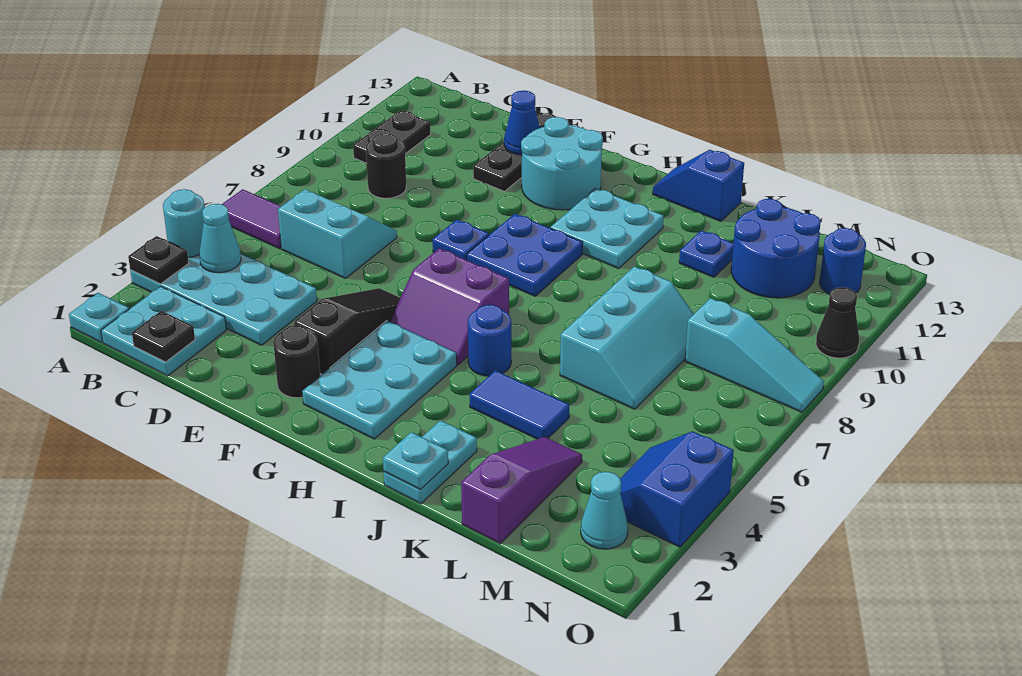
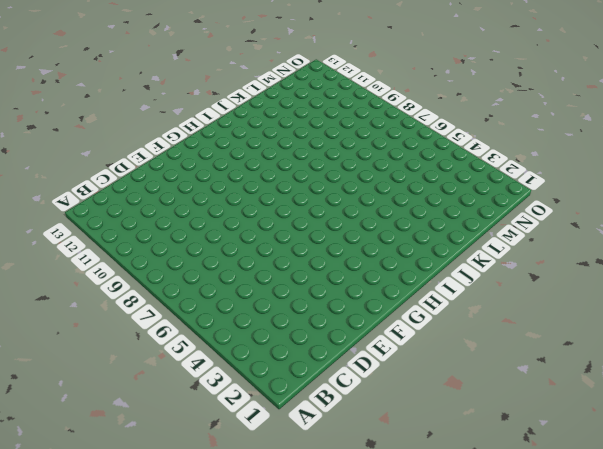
none -> cyan plate A1 level 1
none -> cyan plate A3:D4 level 1
none -> purple tile A6:B6 level 1
none -> cyan plate B1:C2 level 1

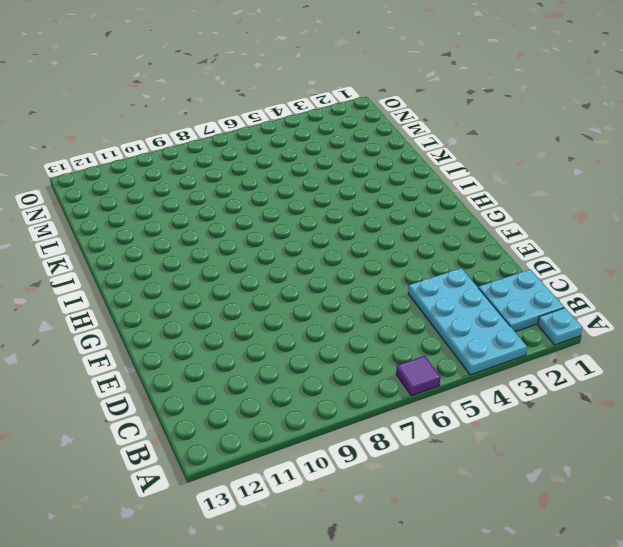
purple tile A6 level 1 -> purple tile A6:B6 level 1
none -> black plate B10:B11 level 1
none -> cyan slope C6:D7 level 1 top 6
none -> black round brick C9 level 1
none -> black plate E11:E13 level 1

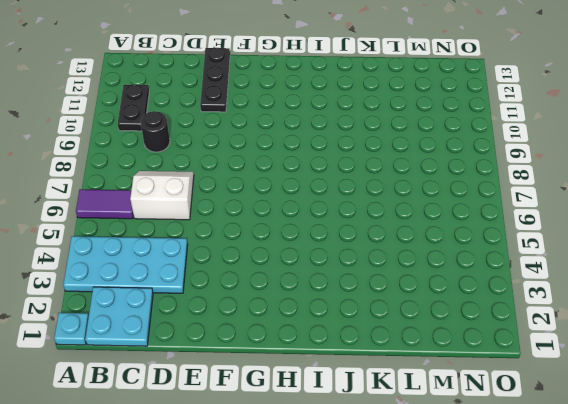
white slope C6:D7 level 1 top 6 -> cyan slope C6:D7 level 1 top 6
none -> black round brick F2 level 1
none -> black slope F3:F5 level 1 top 3
none -> blue plate F8 level 1
none -> cyan round brick F11:G12 level 1

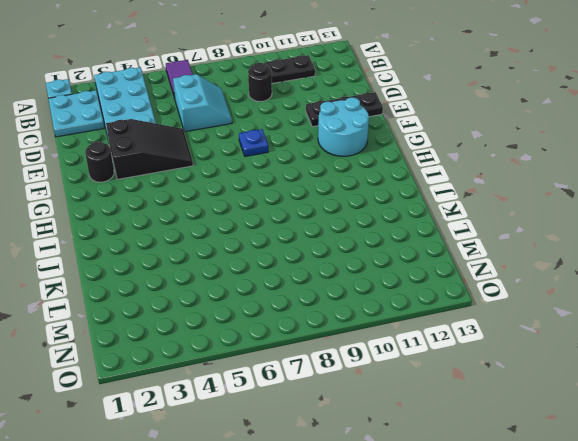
black slope E3:F5 level 1 top 3 -> black slope F3:F5 level 1 top 3
none -> cyan plate G2:H4 level 1
none -> purple slope G5:H6 level 1 top 6
none -> blue plate G8:H9 level 1
none -> cyan plate H10:I11 level 1

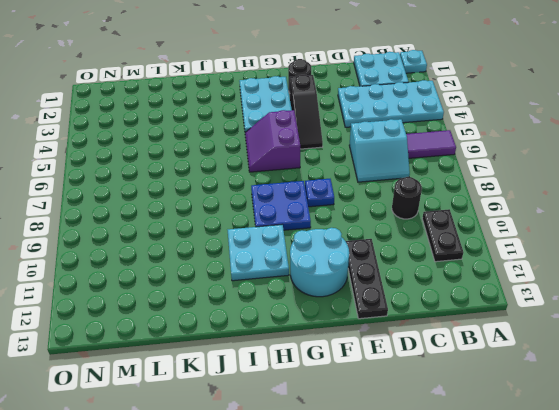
purple slope G5:H6 level 1 top G -> purple slope G5:H6 level 1 top 6
none -> blue round brick I5 level 1
none -> blue slope I13:J13 level 1 top J
none -> cyan plate J1:J2 level 1
none -> blue tile J4:K4 level 1

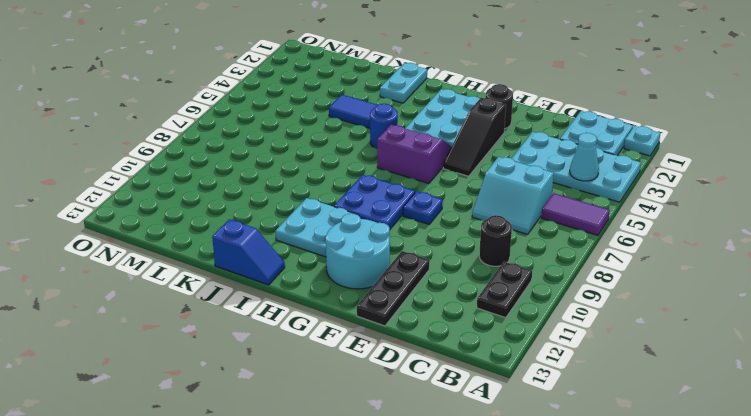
none -> cyan slope K6:L8 level 1 top K
none -> blue plate K11 level 1
none -> purple slope L1:L3 level 1 top 1
none -> blue round brick L11:M12 level 1

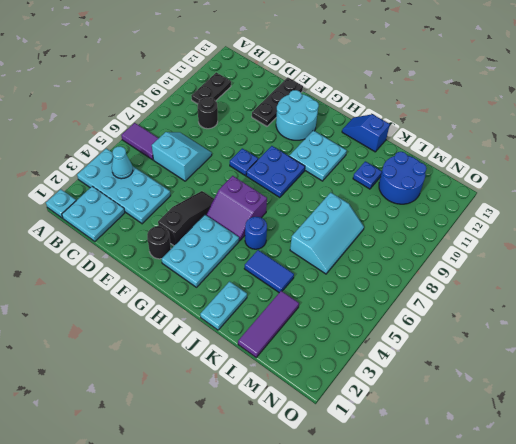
purple tile L1:L3 level 1 -> purple slope L1:L3 level 1 top 1
none -> cyan slope M8:O8 level 1 top M
none -> cyan cone N2 level 1
none -> blue slope N3:O4 level 1 top O
none -> blue round brick N12 level 1

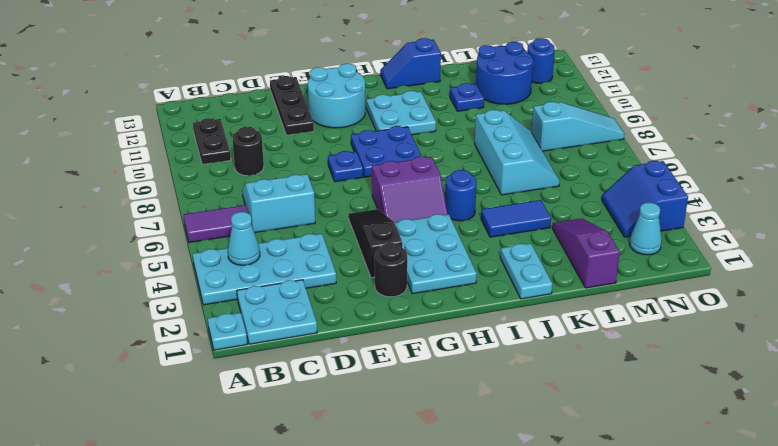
none -> black cone O10 level 1
none -> black plate A3 level 2
none -> cyan round brick A4 level 2
none -> black plate C1 level 2

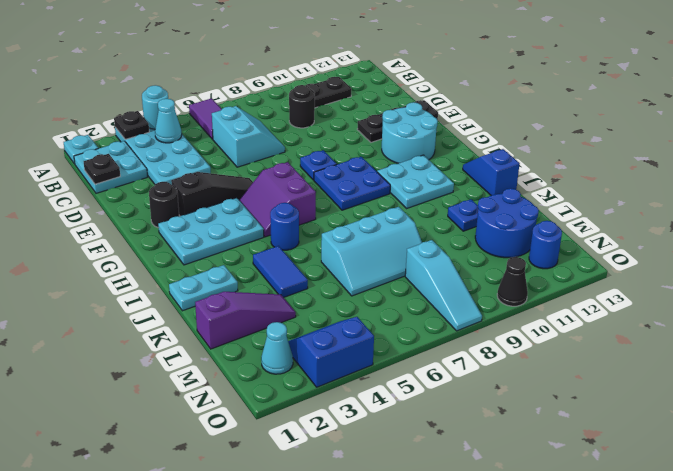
none -> blue cone E12 level 2
none -> cyan plate J1 level 2

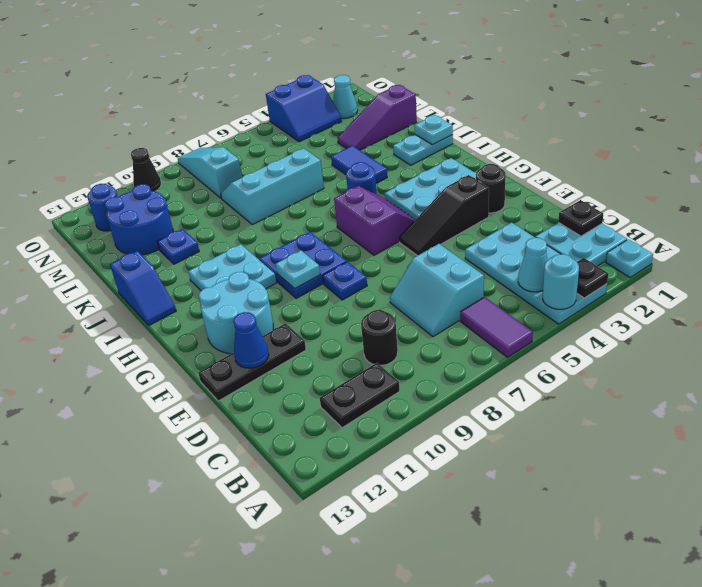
cyan plate G9 level 2 -> none

